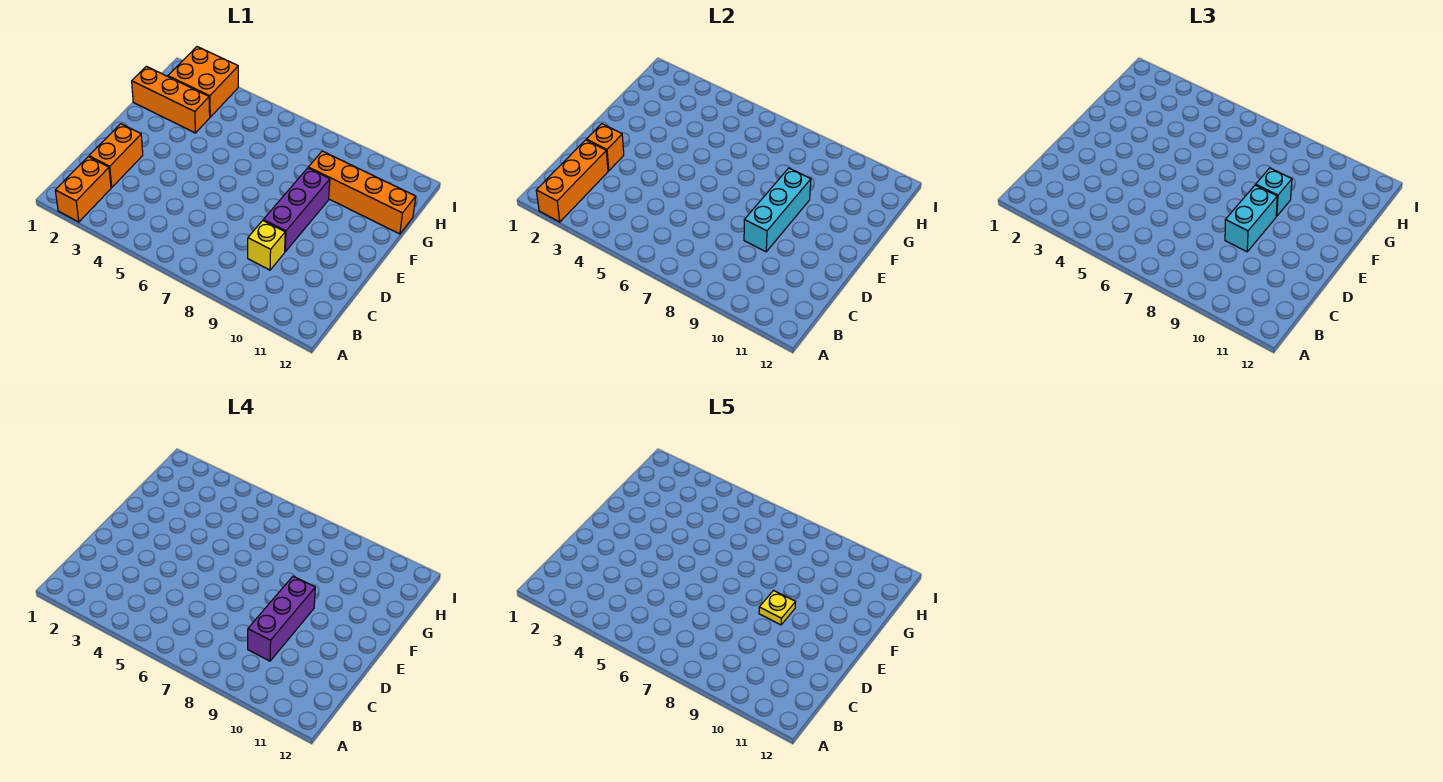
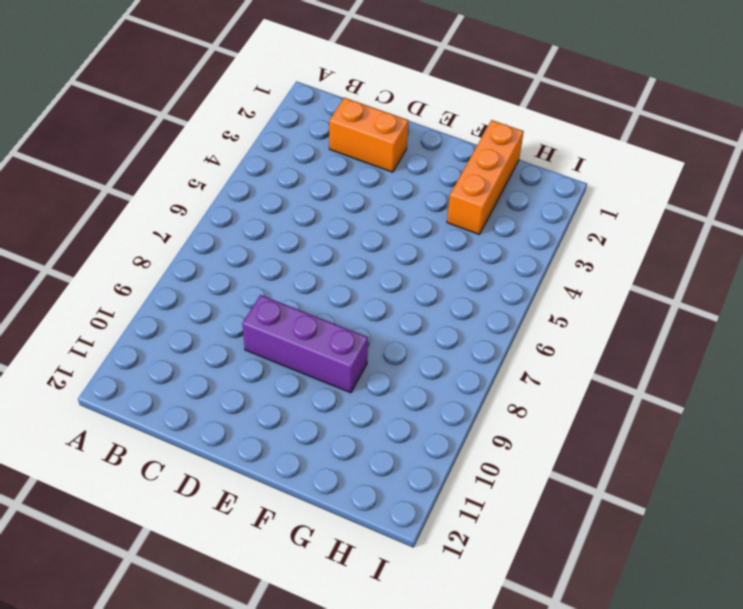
none -> orange brick A2:B2 level 1
none -> yellow brick C9 level 1
none -> orange brick G9:G12 level 1

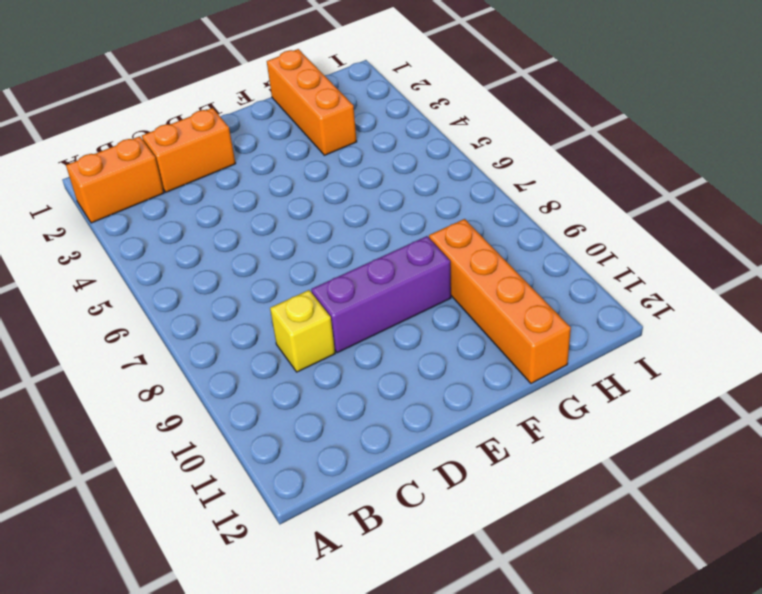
none -> orange brick H2:I3 level 1
none -> orange brick A2:C2 level 2
none -> orange brick D2 level 2

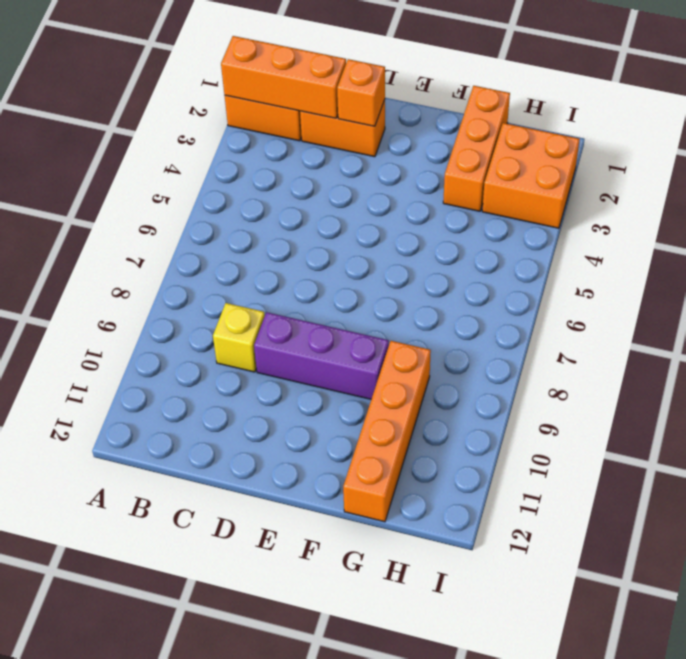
none -> cyan brick D9:F9 level 2
none -> cyan brick D9:E9 level 3
none -> cyan brick F9 level 3

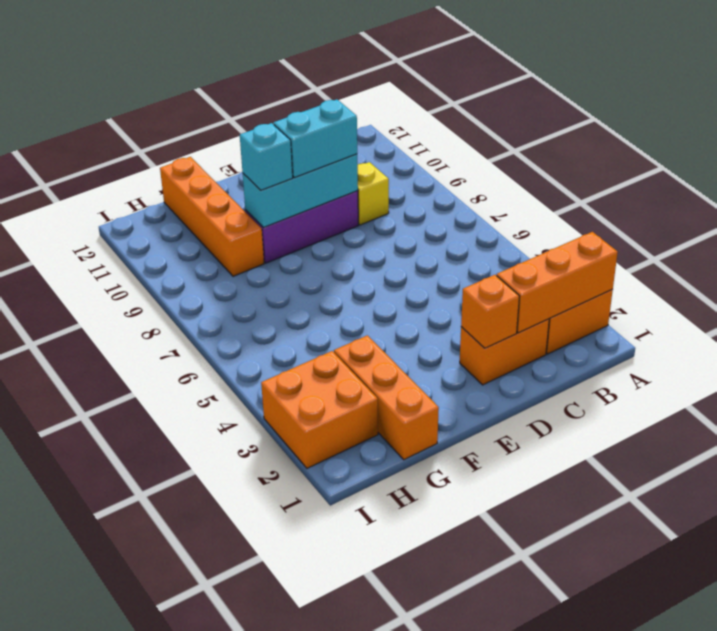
none -> purple brick C9:E9 level 4
none -> yellow plate E9 level 5

